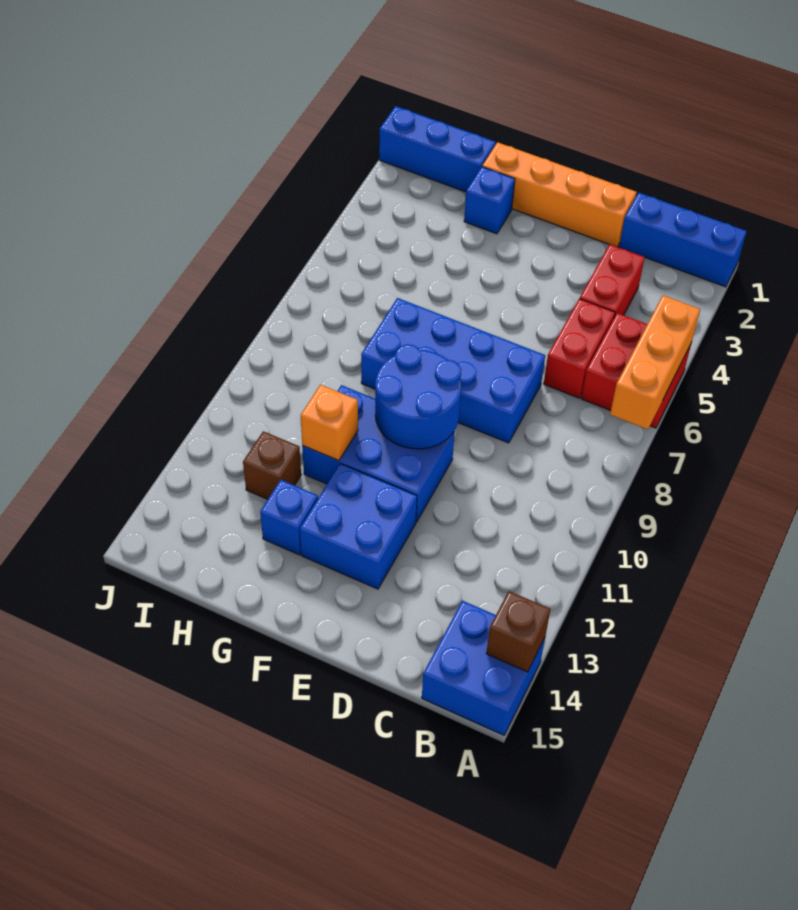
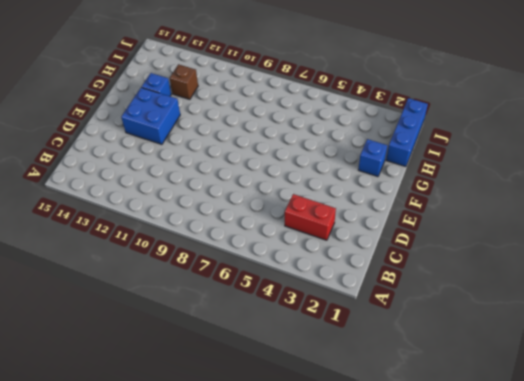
none -> blue brick A1:C1 level 1
none -> red brick A5:B6 level 1
none -> blue brick A14:B15 level 1

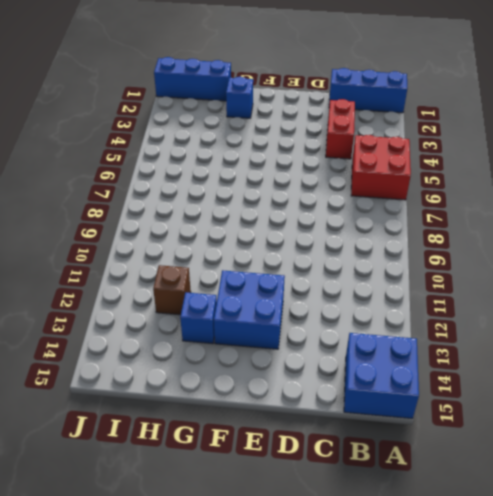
none -> red brick C5:C6 level 1
none -> orange brick D1:G1 level 1
none -> blue brick D7:G8 level 1

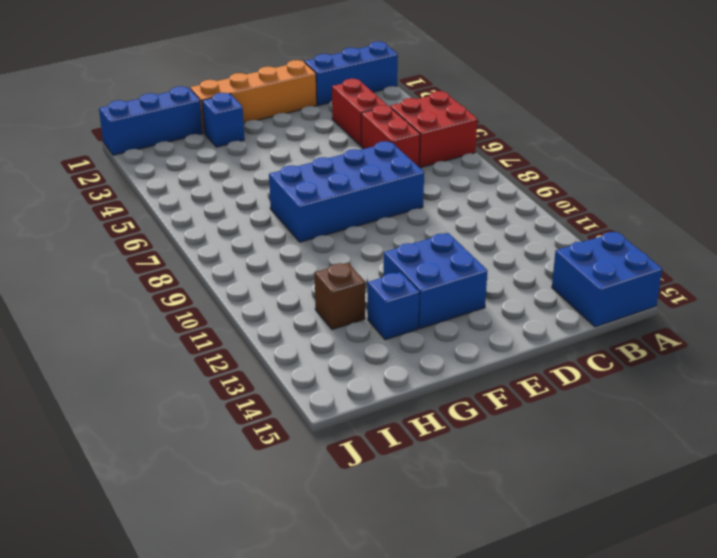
none -> blue brick E10:G11 level 1
none -> orange brick A5:A7 level 2
none -> brown brick A14 level 2

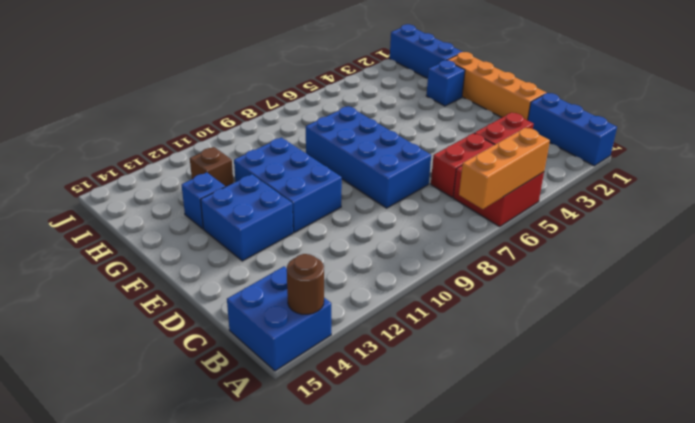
brown round brick A14 level 2 -> brown brick A14 level 2
none -> blue round brick E9:F10 level 2
none -> orange brick G11 level 2

